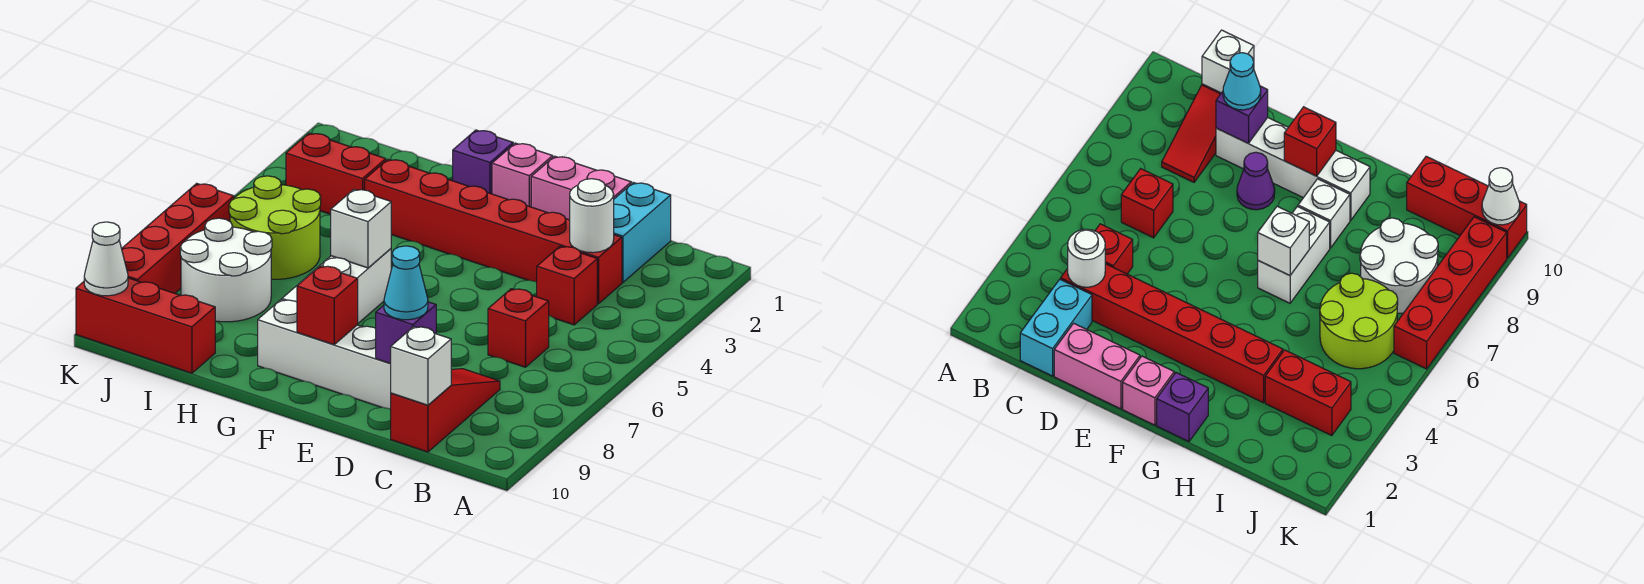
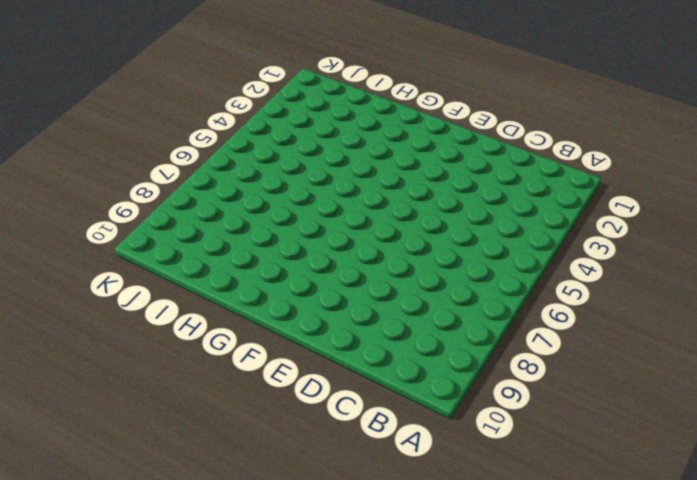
none -> cyan brick C1:C2 level 1
none -> red brick C3:H3 level 1
none -> red brick C4 level 1

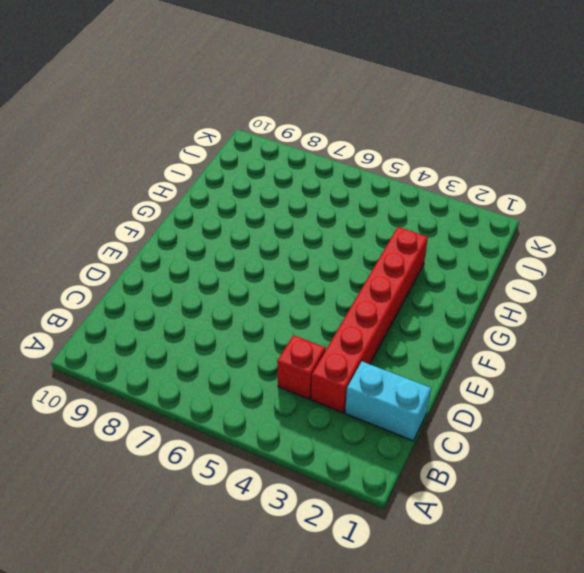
none -> red brick C6 level 1
none -> red slope C8:C10 level 1 top 10
none -> pink brick D1:E1 level 1

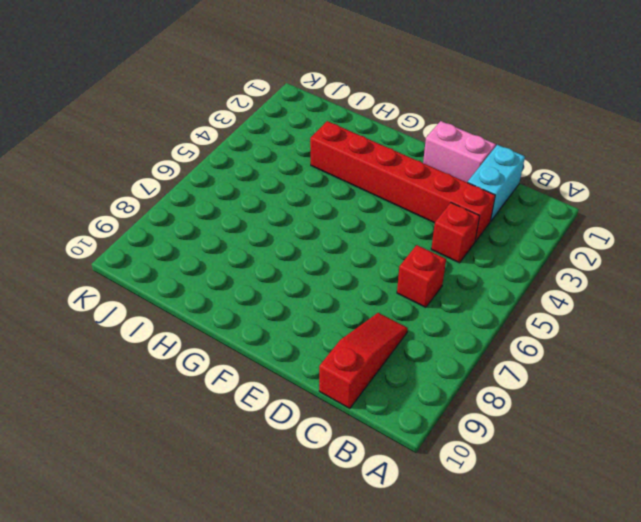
none -> white brick D9:G9 level 1
none -> purple cone E8 level 1
none -> pink brick F1 level 1

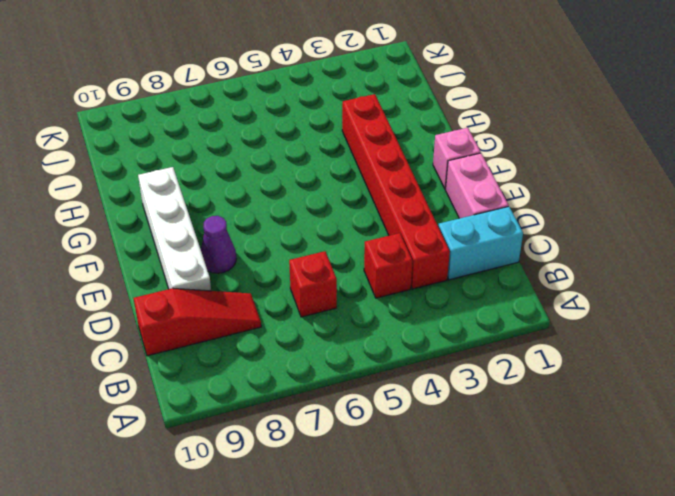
none -> purple brick G1 level 1
none -> white brick G6:G7 level 1
none -> white brick G8 level 1

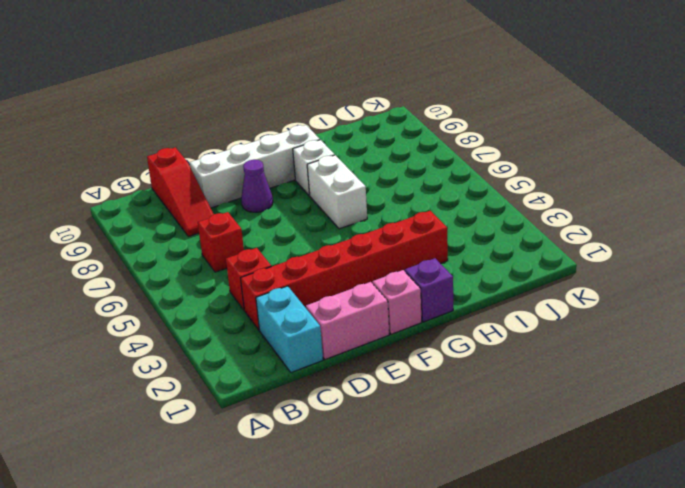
none -> red brick I3:J3 level 1
none -> lime round brick I5:J6 level 1
none -> white round brick I7:J8 level 1

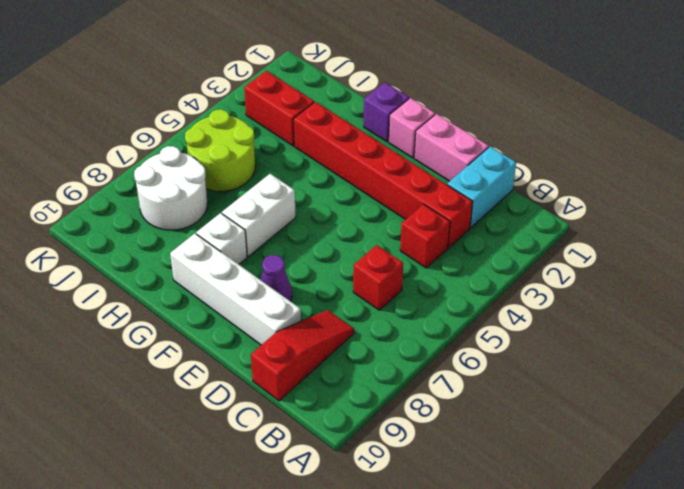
none -> red brick I10:K10 level 1
none -> red brick K6:K9 level 1
none -> white round brick C3 level 2

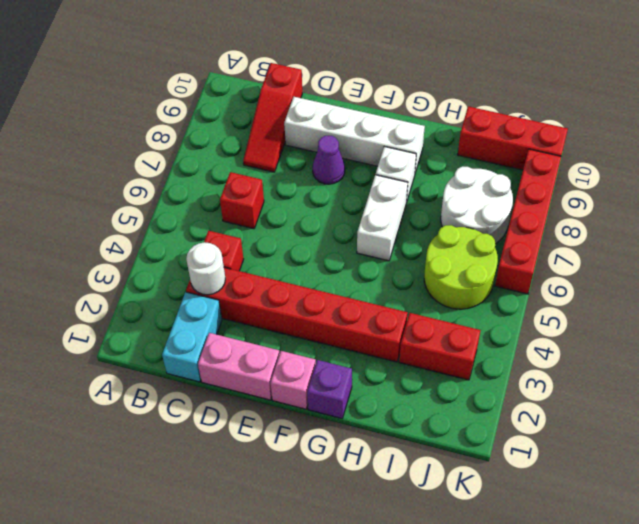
none -> white brick C10 level 2
none -> purple brick D9 level 2
none -> red brick F9 level 2

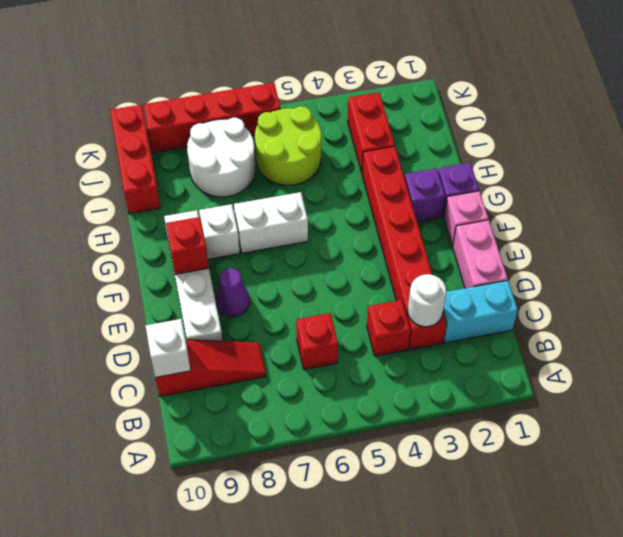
purple brick G2 level 1 -> purple brick D9 level 2
none -> white brick G6 level 2
none -> white cone K10 level 2
none -> cyan cone D9 level 3

